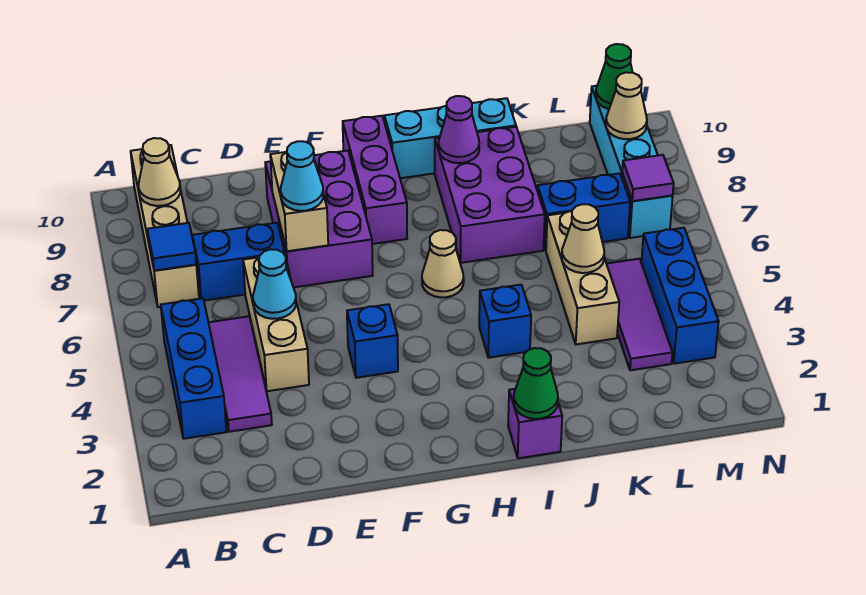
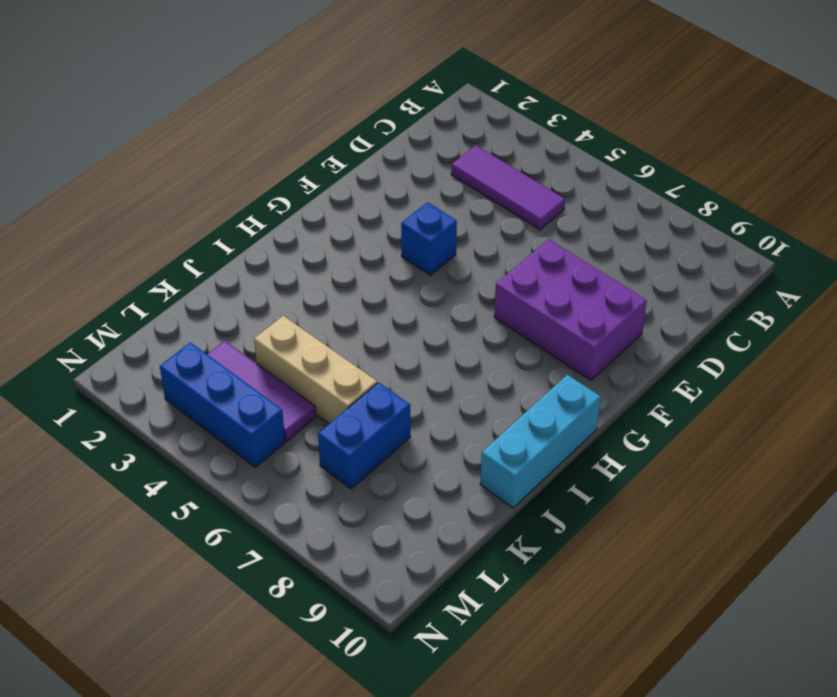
none -> blue brick B3:B5 level 1
none -> tan brick B7:B10 level 1
none -> blue brick C7:D7 level 1

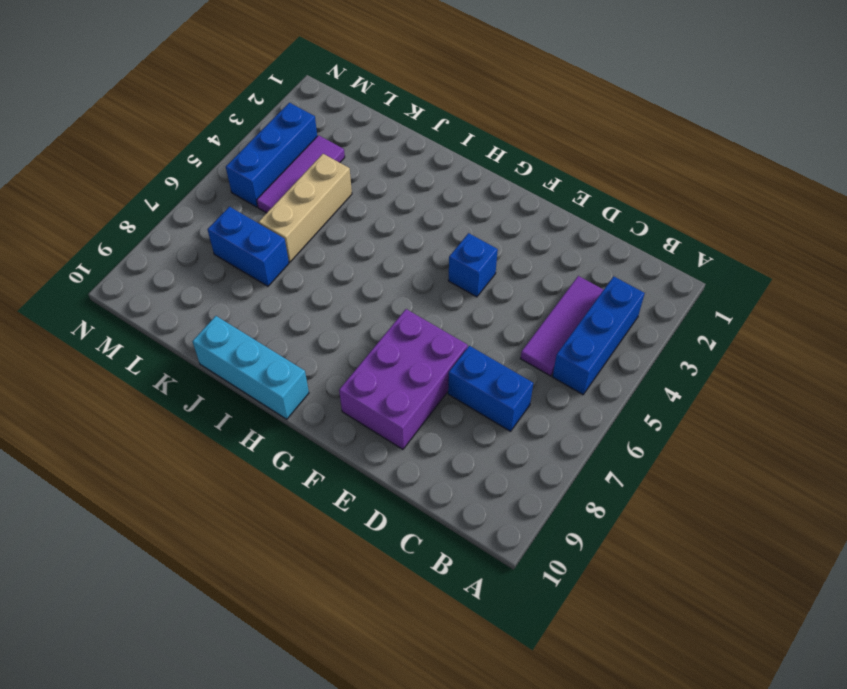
none -> tan brick B7:B10 level 1
none -> tan brick D4:D6 level 1
none -> purple brick G8:G10 level 1

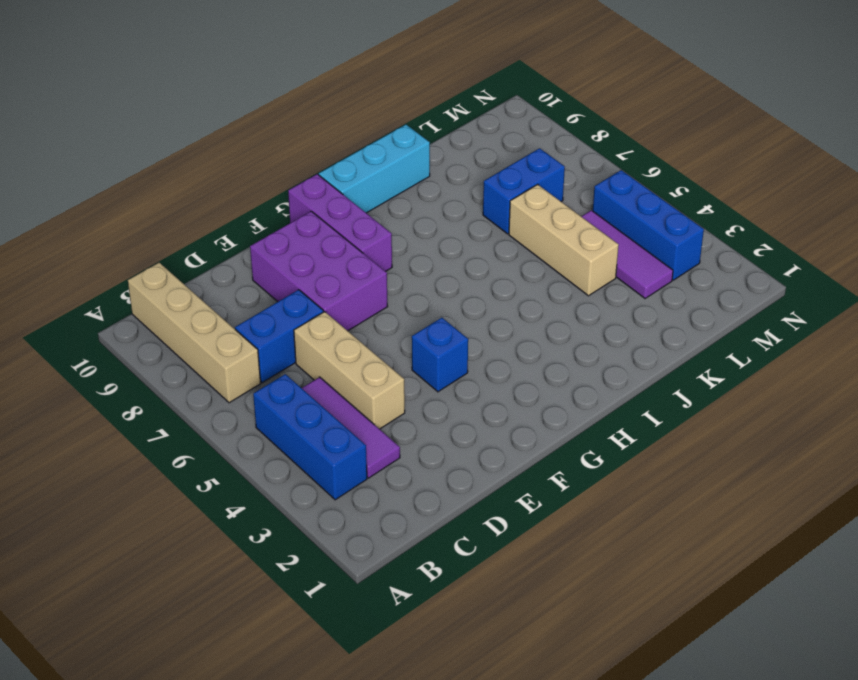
none -> tan cone H6 level 1
none -> purple brick I1 level 1
none -> blue brick I4 level 1

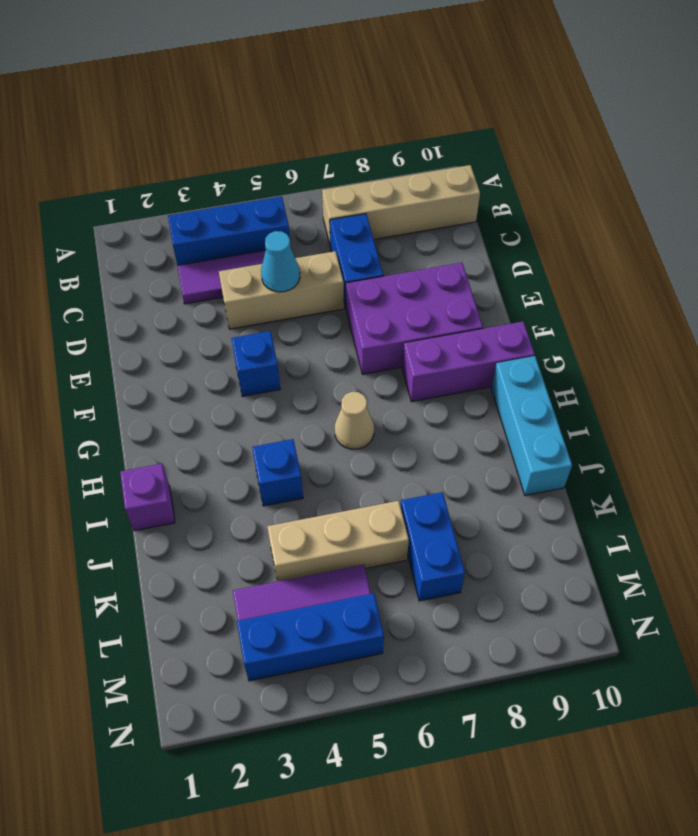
none -> purple brick I7:J9 level 1
none -> cyan brick M7:M10 level 1
none -> blue tile B7 level 2

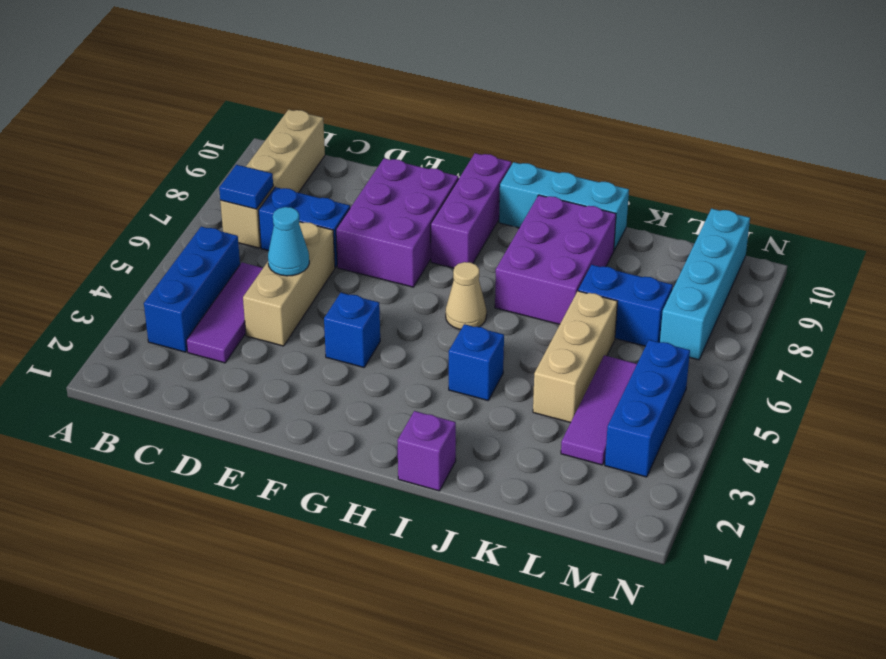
none -> tan cone B9 level 2
none -> tan brick E7:E8 level 2
none -> green cone I1 level 2

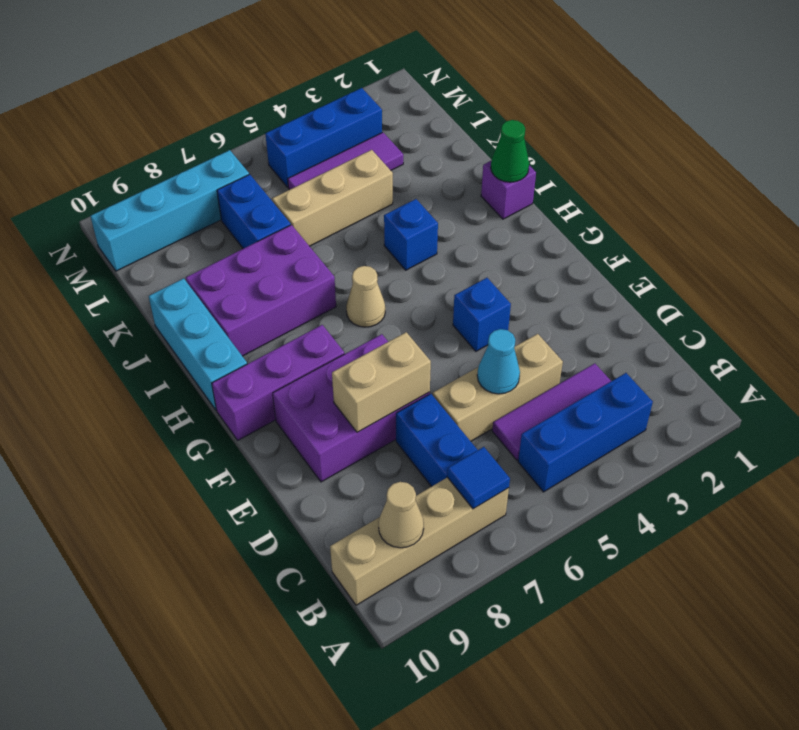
none -> purple cone I9 level 2
none -> tan cone K5 level 2
none -> purple tile M7 level 2

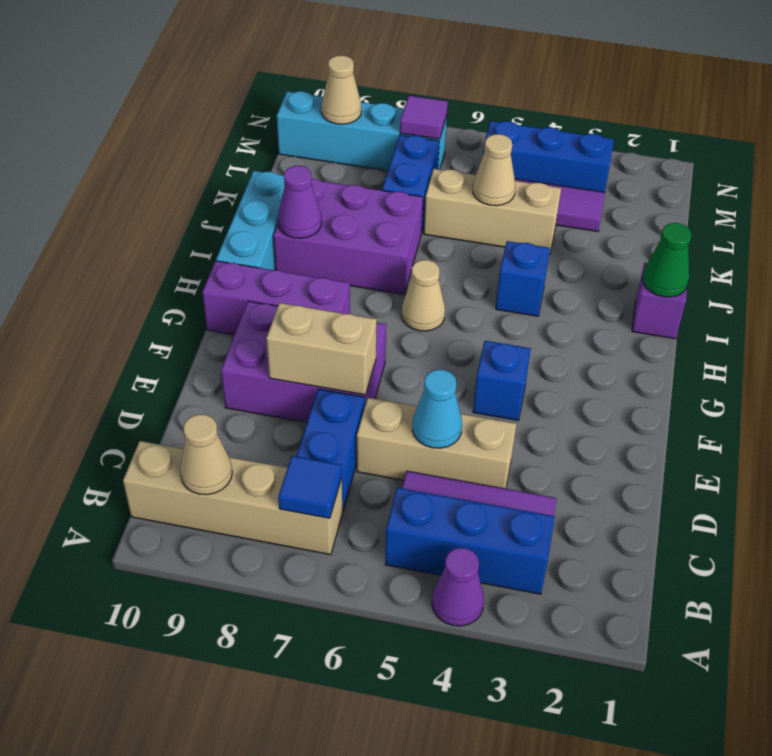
purple cone A4 level 1 -> none
none -> green cone M10 level 2
none -> cyan cone E7 level 3

